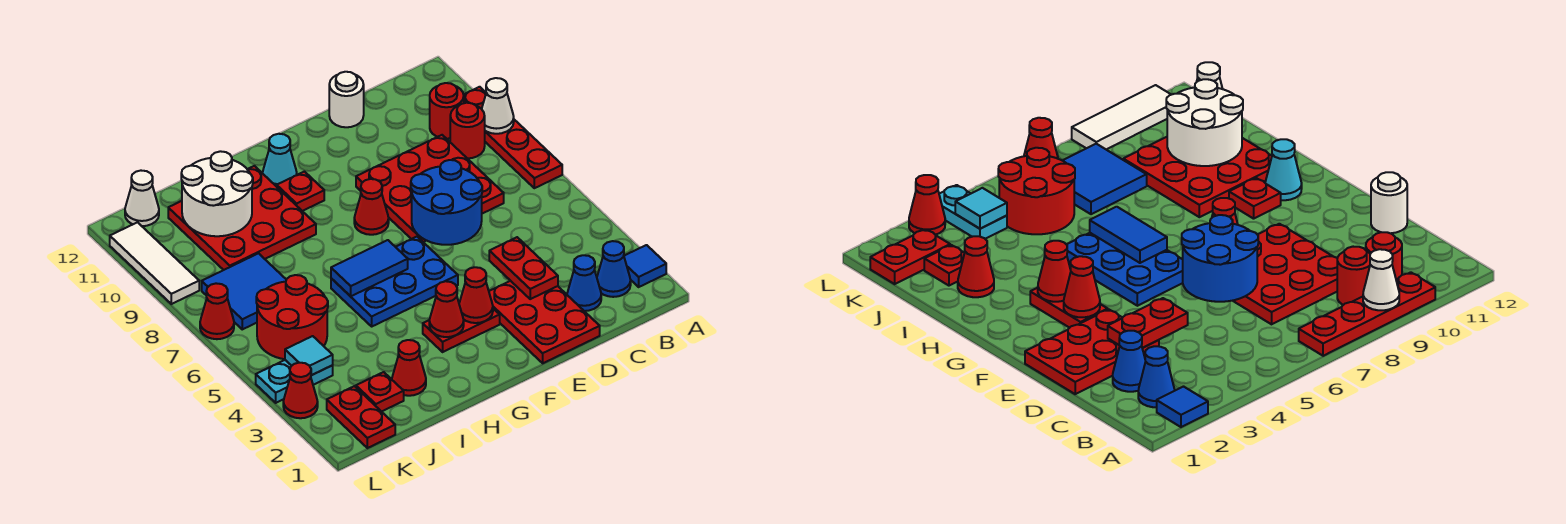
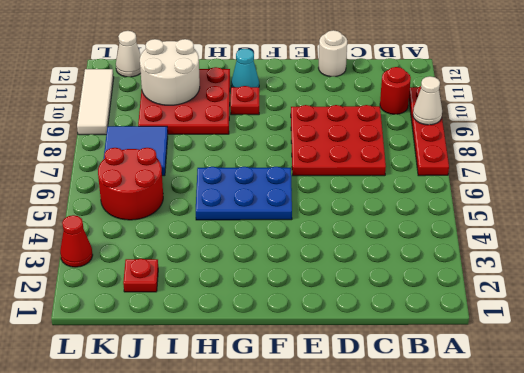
none -> blue tile A2 level 1
none -> blue cone B2 level 1
none -> red round brick B9 level 1
none -> blue cone C2 level 1

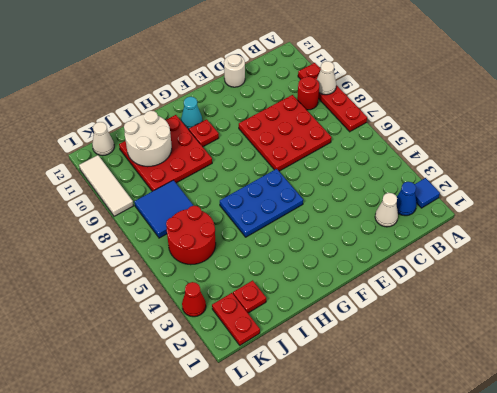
white cone C2 level 1 -> blue cone C2 level 1
none -> red round brick B10 level 1
none -> red plate D1:E3 level 1
none -> red plate F3:G3 level 1
none -> red cone F8 level 1

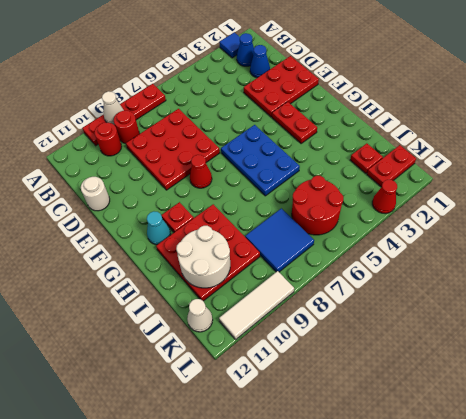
none -> red cone I2 level 1
none -> cyan plate K4:L4 level 1
none -> red cone L7 level 1
none -> red plate D3:D4 level 2

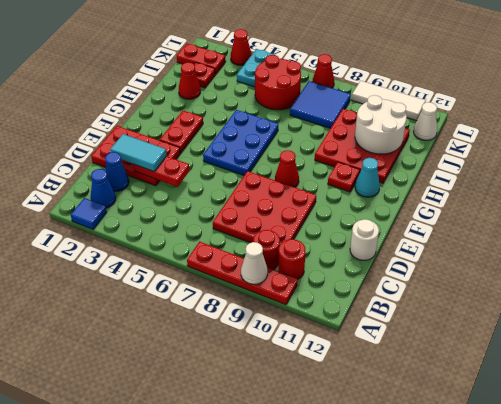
cyan tile D2:D3 level 3 -> none
none -> blue round brick D6:E7 level 2
none -> red cone F3 level 2
none -> red cone G3 level 2
none -> blue tile G6:H6 level 2

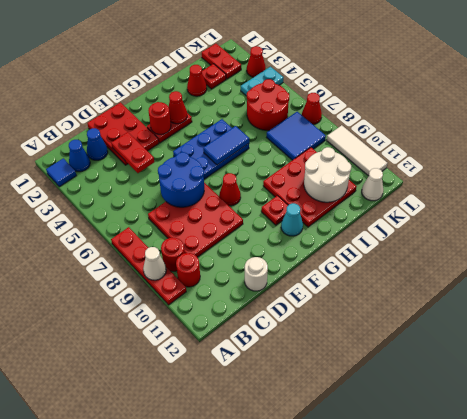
red round brick F3 level 2 -> red cone F3 level 2
none -> cyan tile K4 level 2

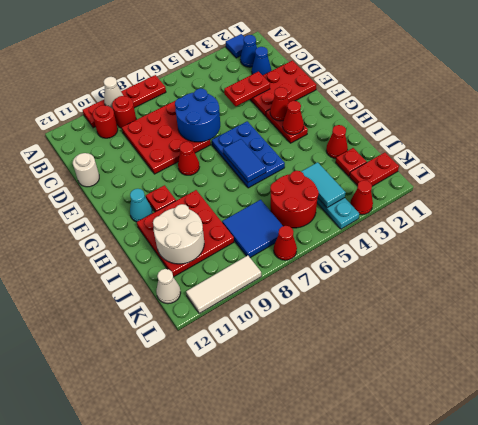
cyan tile J4:K4 level 2 -> cyan tile K4 level 2

